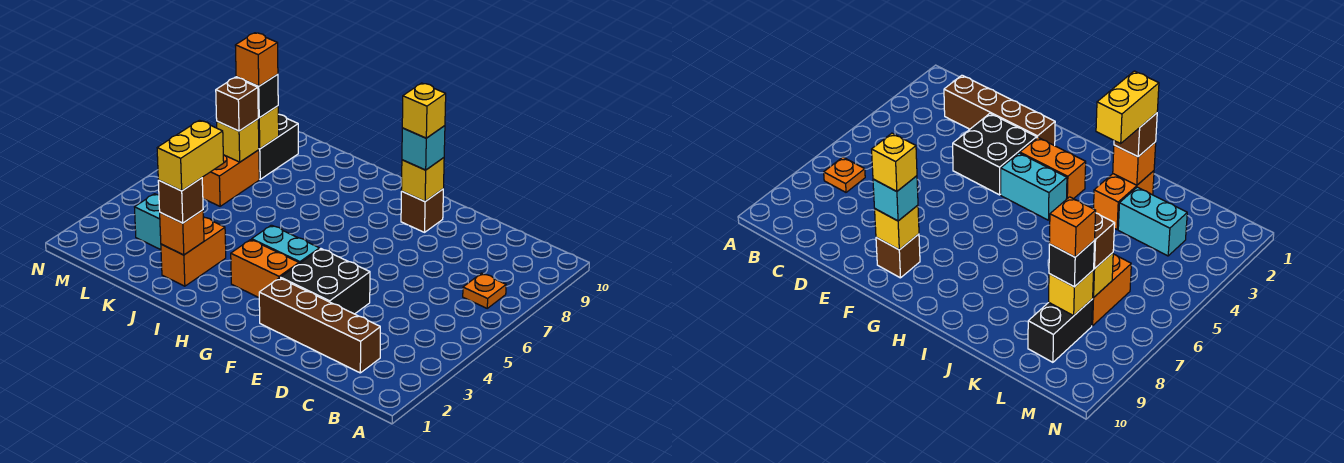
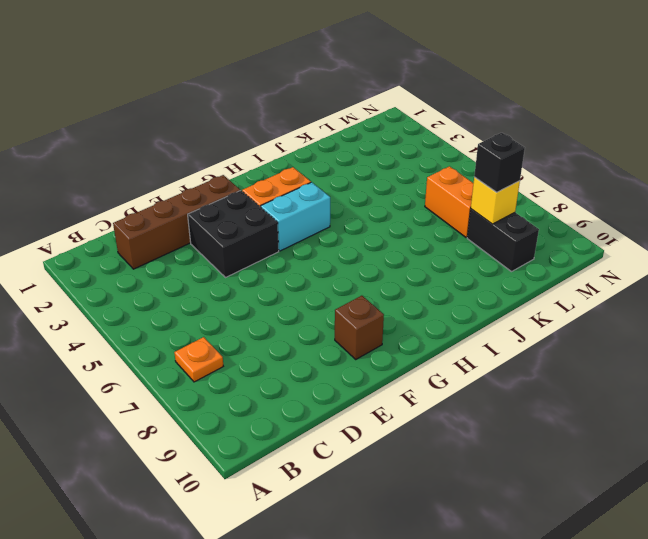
none -> orange brick J2:J3 level 1
none -> cyan brick K3:L3 level 1
none -> yellow brick F9 level 2

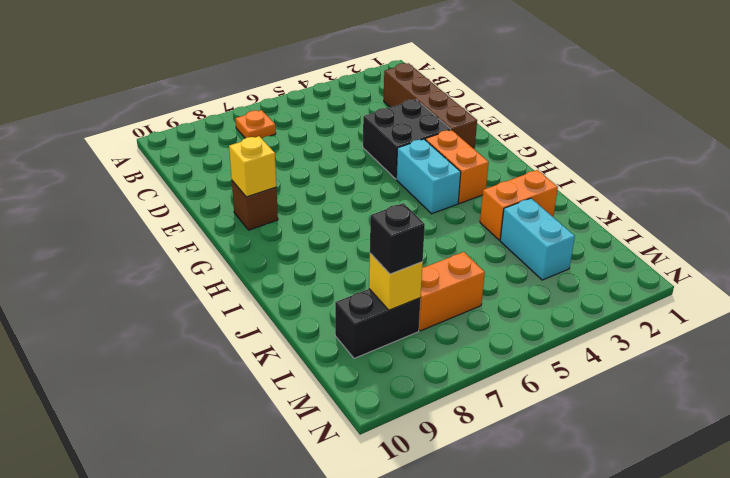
none -> orange brick J2 level 2
none -> yellow brick L7 level 2
none -> cyan brick F9 level 3

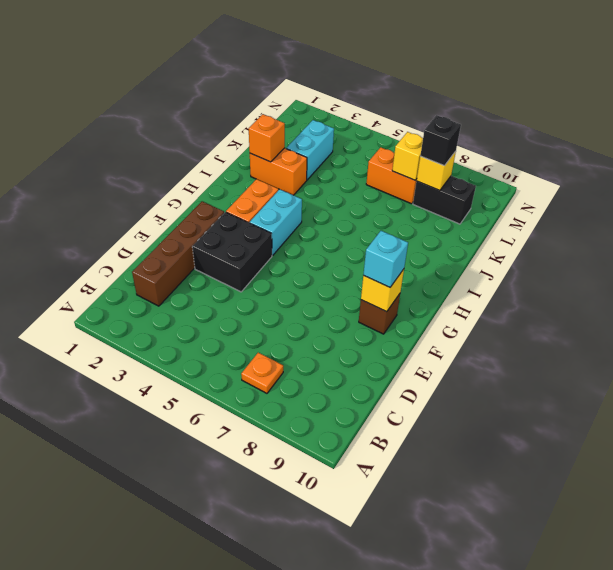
none -> brown brick J2 level 3
none -> brown brick L7 level 3
none -> yellow brick F9 level 4

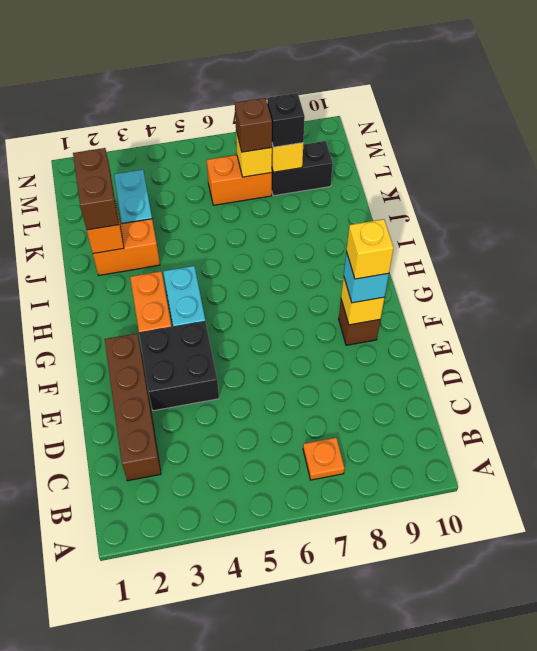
brown brick J2:K2 level 3 -> brown brick J2 level 3
none -> yellow brick J2:J3 level 4
none -> orange brick L8 level 4

